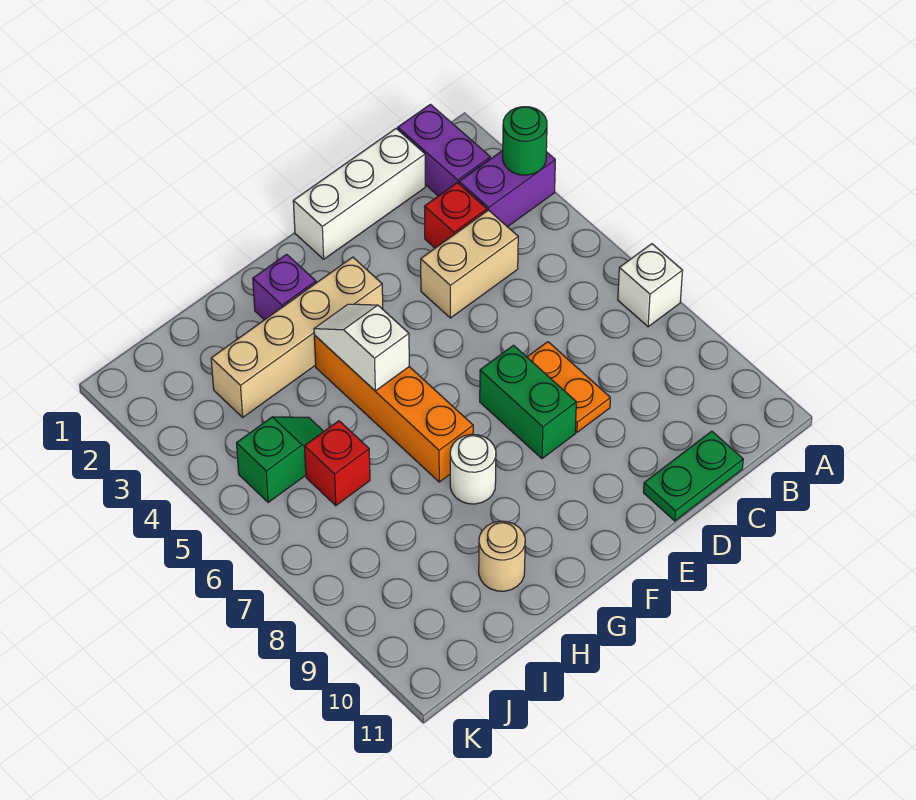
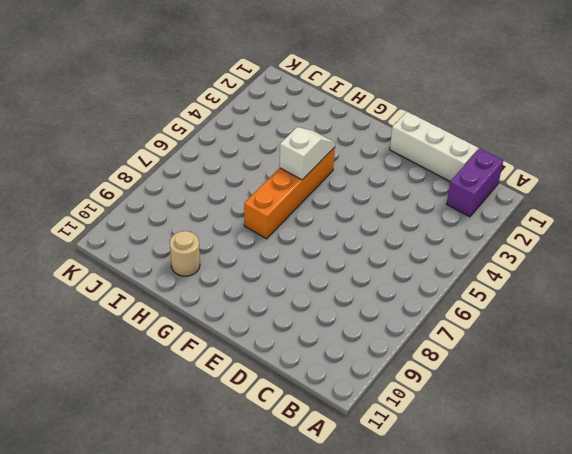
none -> purple brick A3:B3 level 1
none -> white brick A7 level 1
none -> red brick C3 level 1

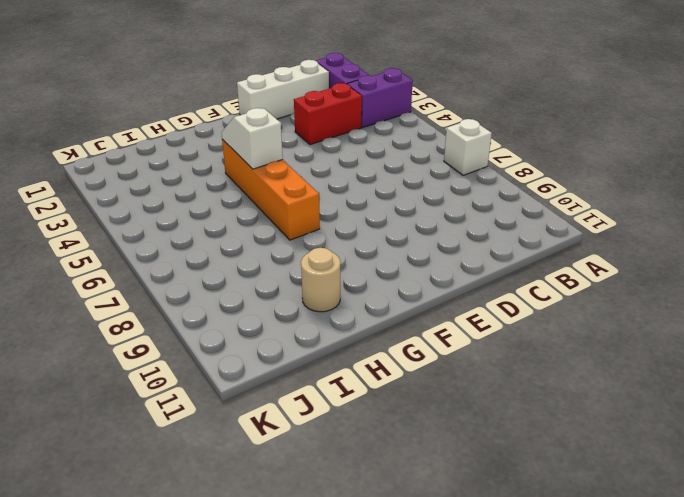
red brick C3:D3 level 1 -> red brick C3 level 1
none -> tan brick C4:D4 level 1
none -> green plate C11:D11 level 1
none -> orange plate D7:D8 level 1

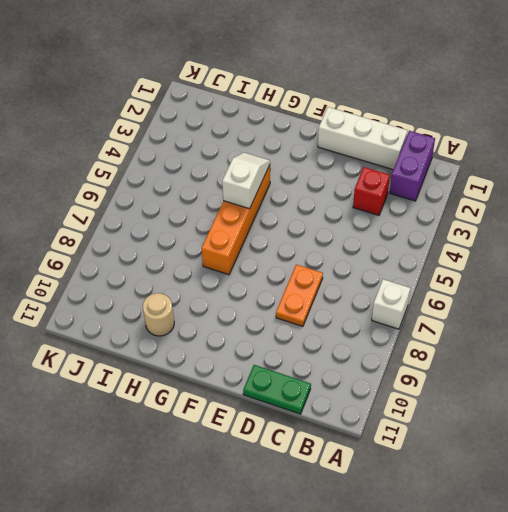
none -> purple brick A3:B3 level 1
none -> tan brick C4:D4 level 1
none -> green brick E7:E8 level 1

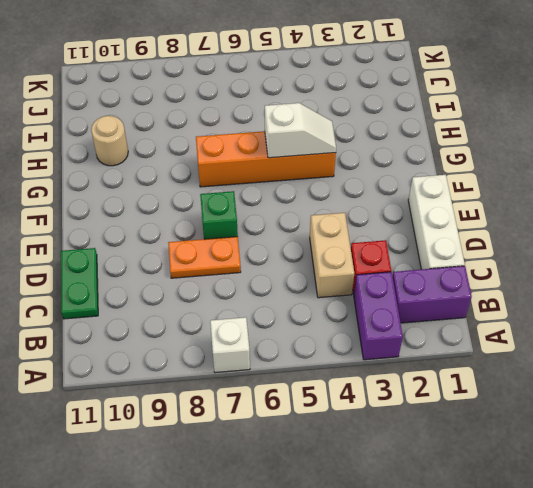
green brick E7 level 1 -> green brick E7:E8 level 1
none -> tan brick F3:I3 level 1
none -> purple brick G2 level 1
none -> white round brick G8 level 1

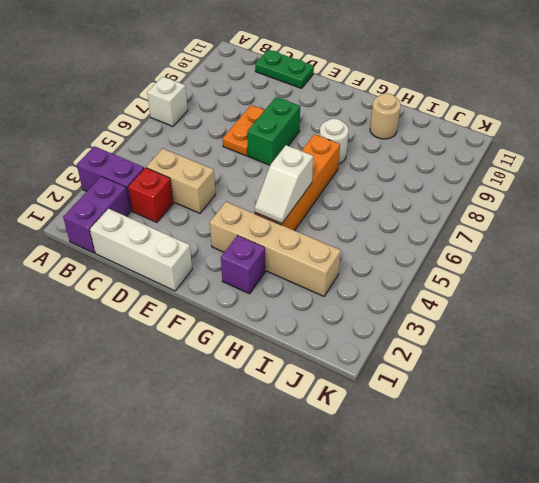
none -> green slope I5:J5 level 1 top J
none -> red brick I6 level 1
none -> green round brick A3 level 2

